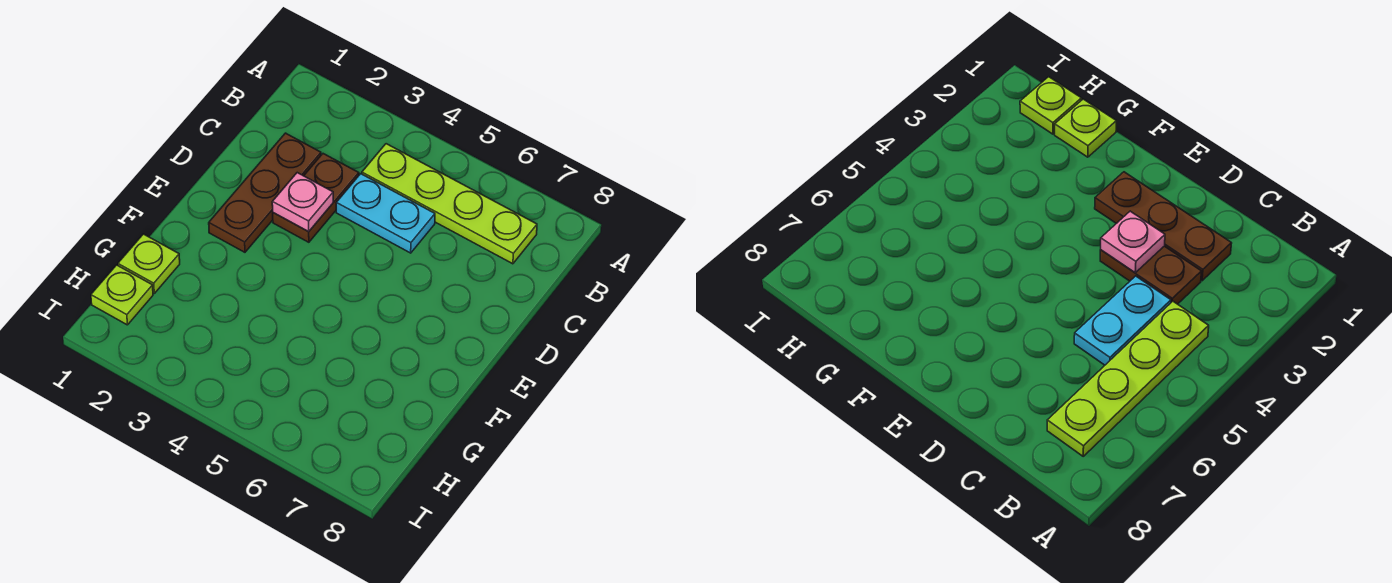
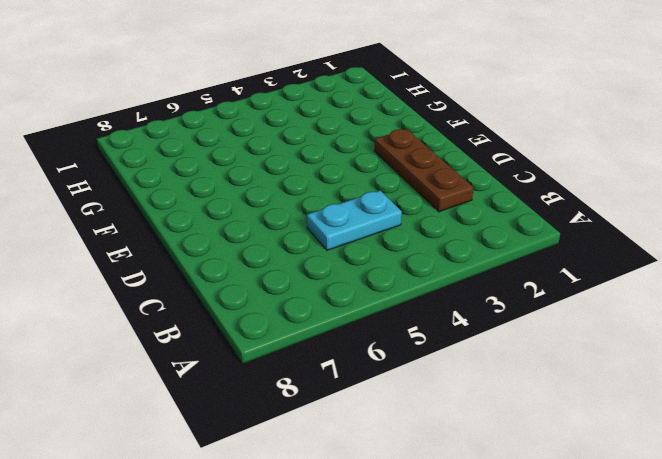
none -> lime plate B4:B7 level 1
none -> brown plate C3:D3 level 1

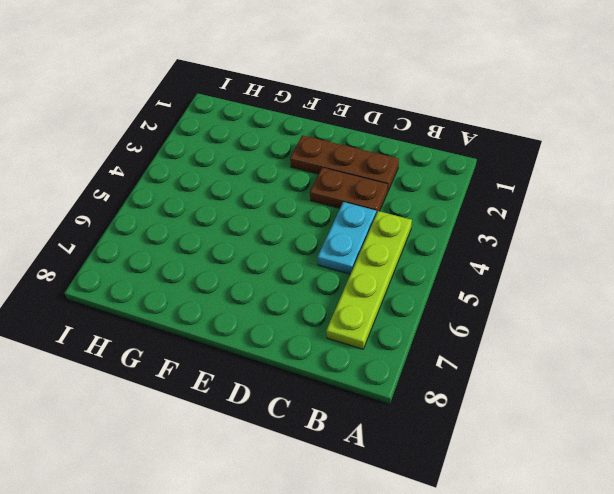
none -> lime plate G1 level 1
none -> lime plate H1 level 1

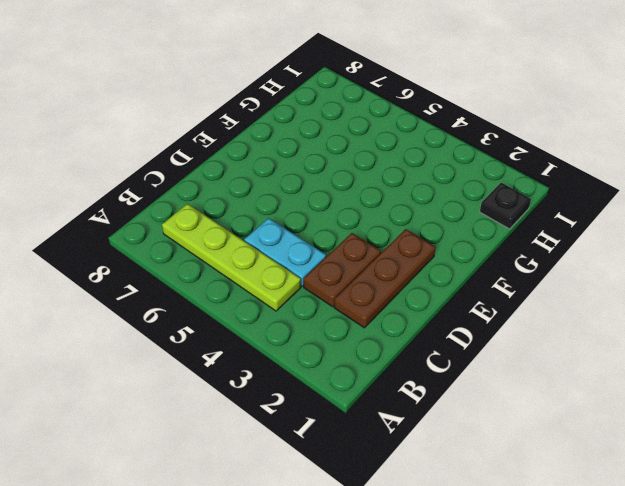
black plate H1 level 1 -> lime plate H1 level 1
none -> lime plate G1 level 1
none -> pink plate D3 level 2

